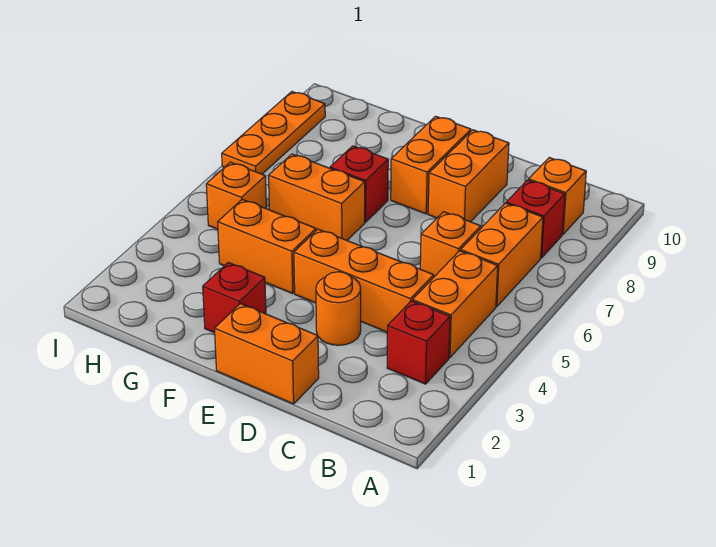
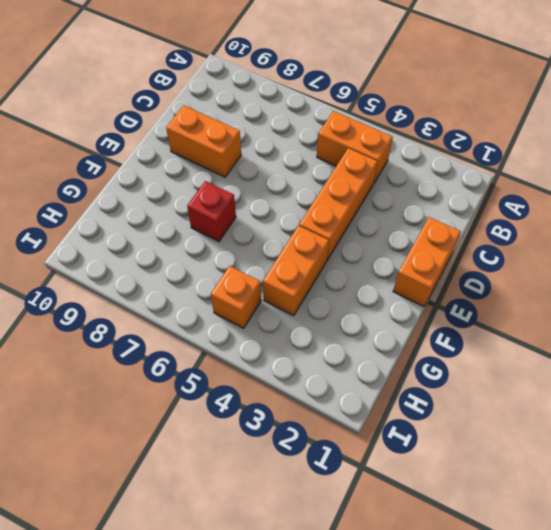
none -> red brick B3 level 1
none -> orange brick B6:B7 level 1
none -> red brick B8 level 1

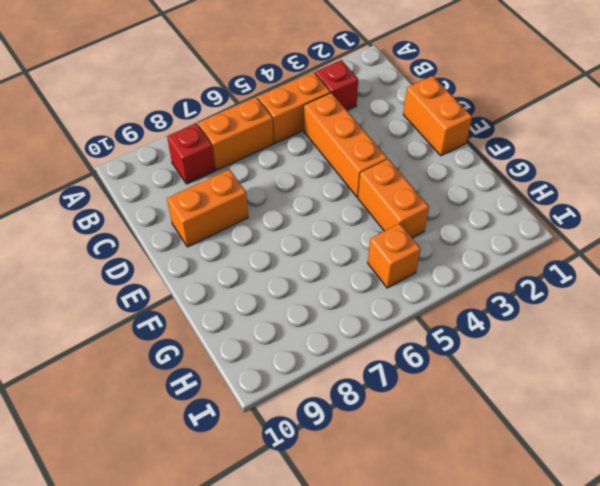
none -> orange brick B9 level 1
none -> orange brick C6 level 1
none -> orange round brick D3 level 1

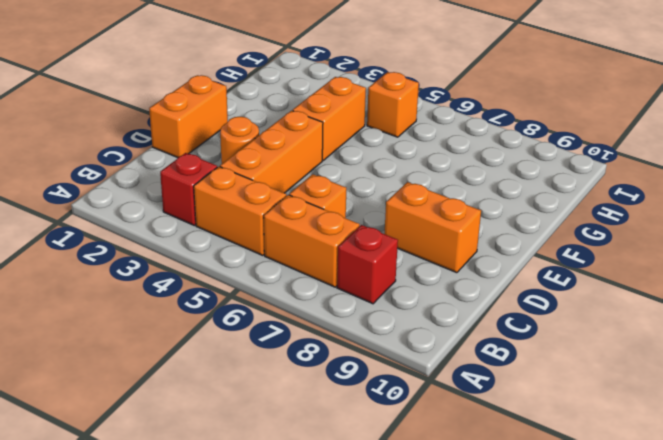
none -> orange brick B9 level 1
none -> orange brick E8:E9 level 1
none -> red brick F2 level 1

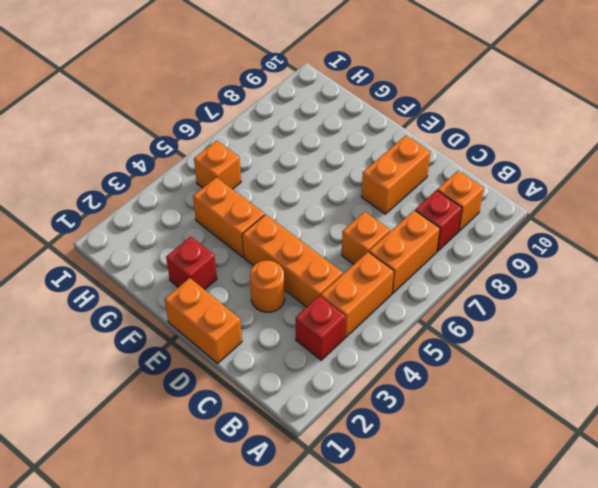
none -> orange brick E8:E9 level 1
none -> orange brick F6:G6 level 1
none -> red brick F7 level 1

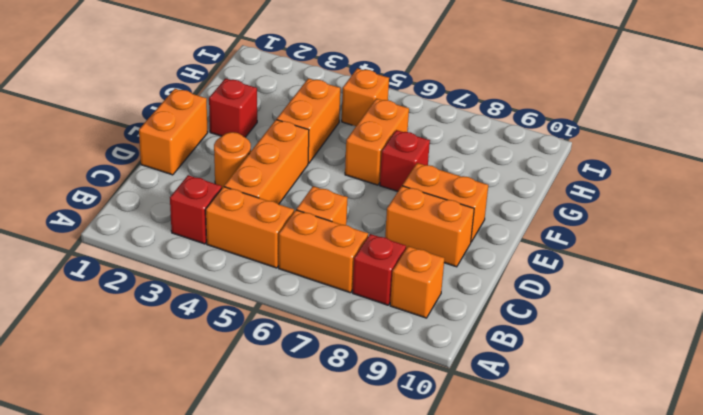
none -> orange plate I7:I9 level 1

